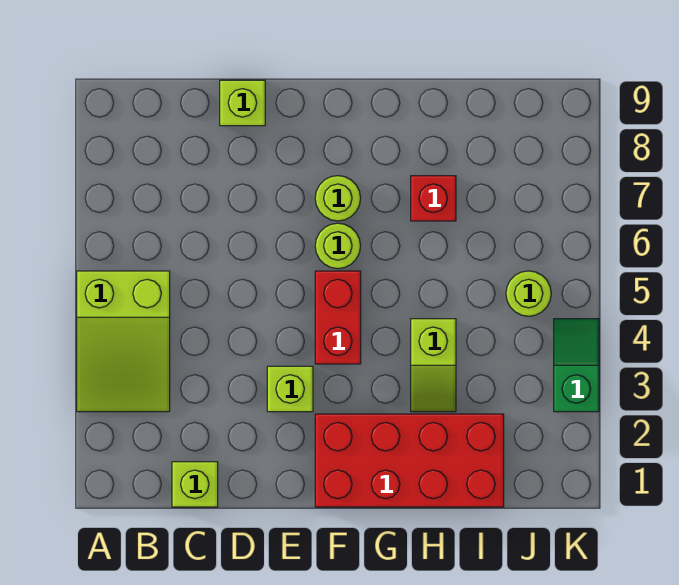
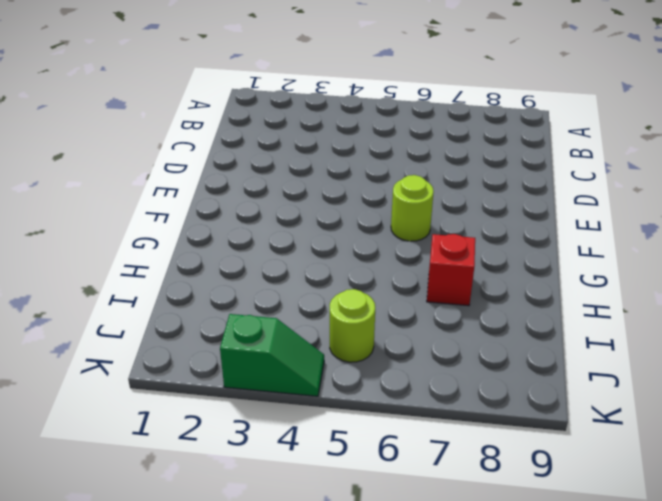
none -> lime slope A3:B5 level 1 top 5
none -> lime brick C1 level 1
none -> lime brick D9 level 1

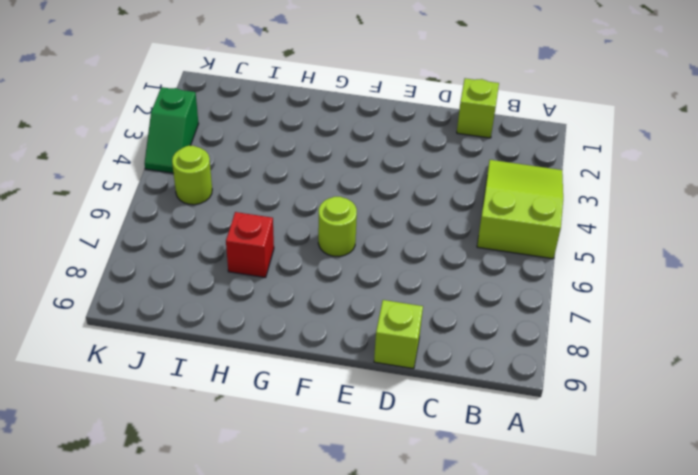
none -> lime brick E3 level 1
none -> red brick F1:I2 level 1
none -> red brick F4:F5 level 1

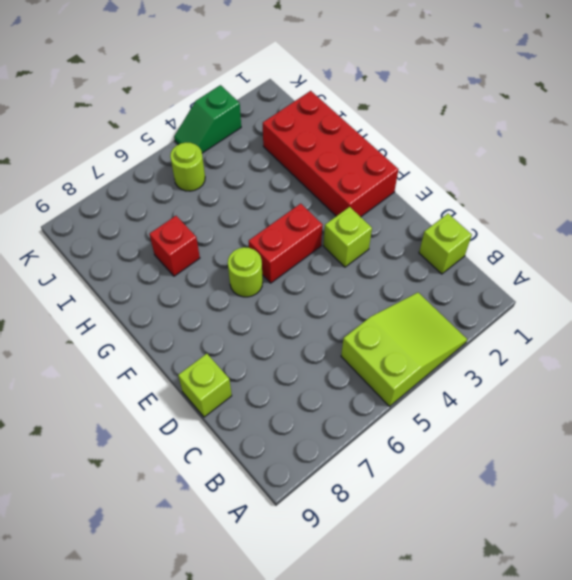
none -> lime round brick F7 level 1
none -> lime slope H3:H4 level 1 top 4

